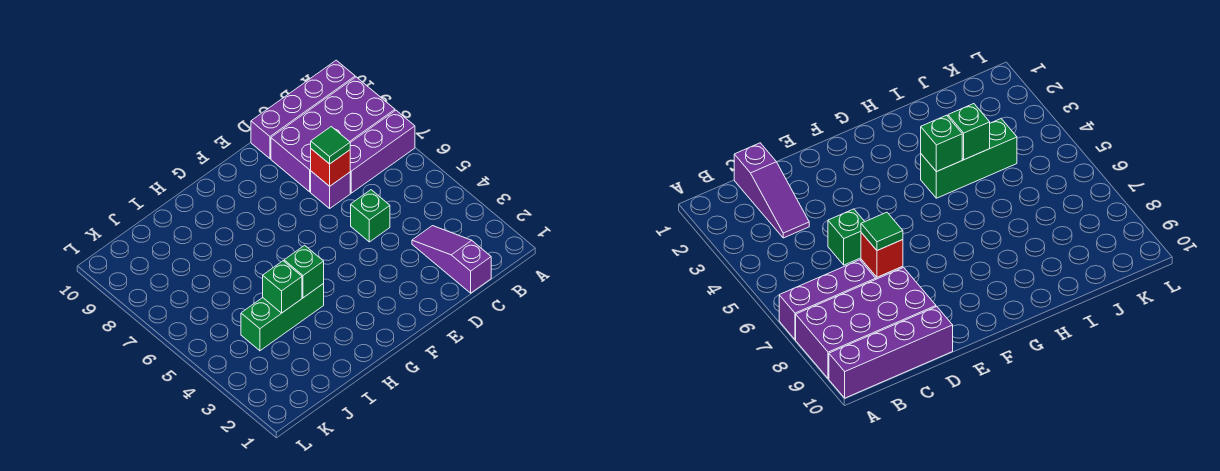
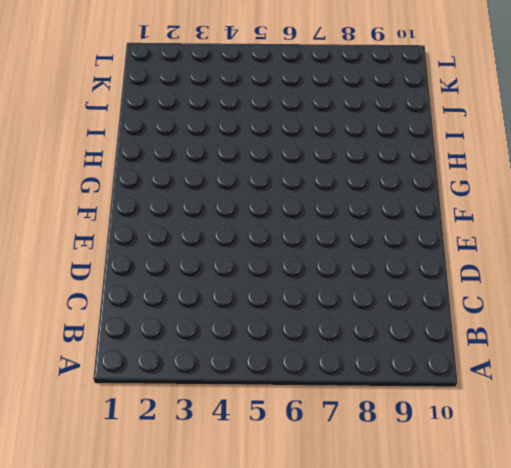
none -> purple brick A7:C7 level 1
none -> purple brick A8:D9 level 1

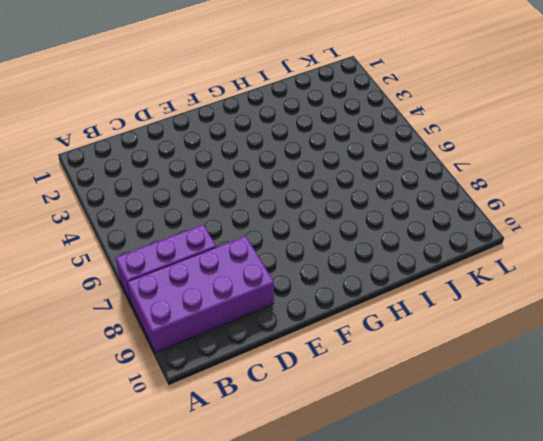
none -> purple brick A10:D10 level 1
none -> purple slope C1:C3 level 1 top 1

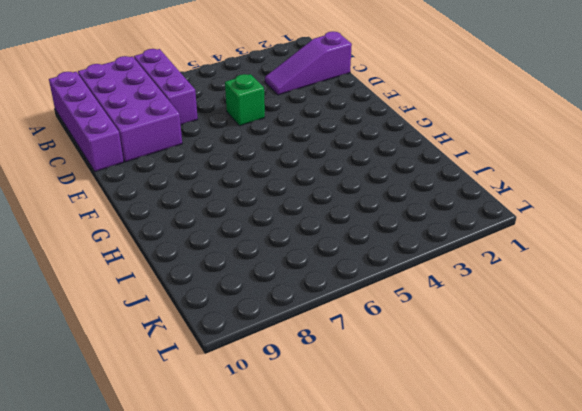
none -> purple brick D7 level 1
none -> green brick H4:J4 level 1

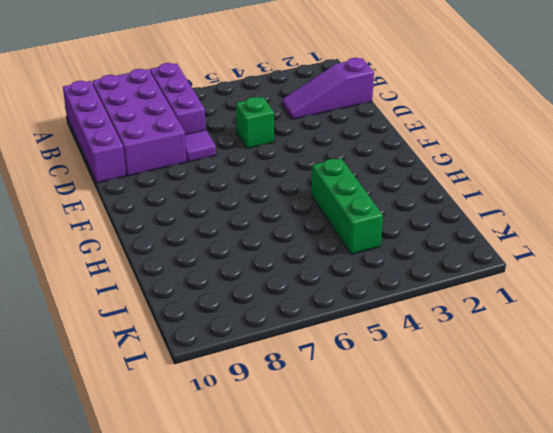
purple tile D7 level 1 -> purple brick D7 level 1
none -> red brick D7 level 2
none -> green brick H4 level 2

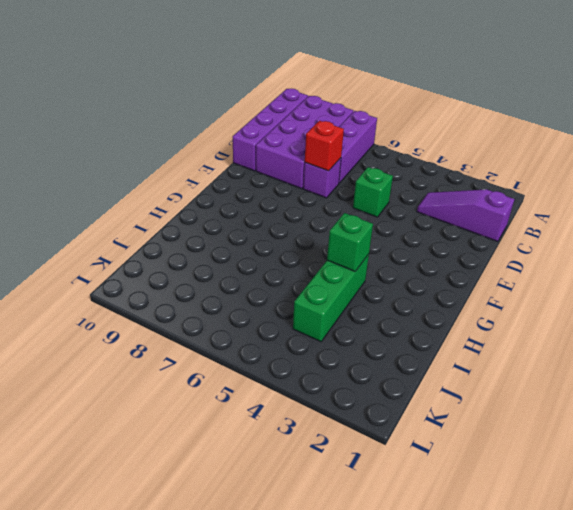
none -> green brick I4 level 2
none -> green tile D7 level 3

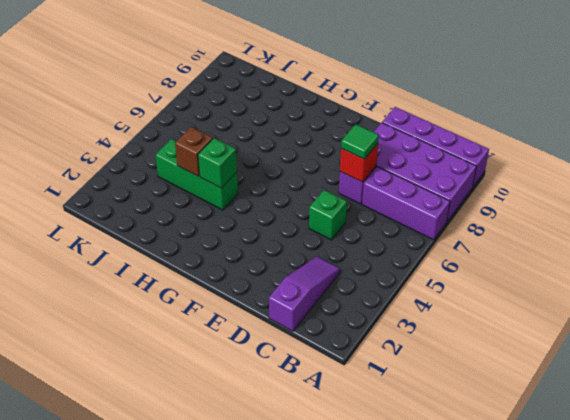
brown brick I4 level 2 -> green brick I4 level 2

